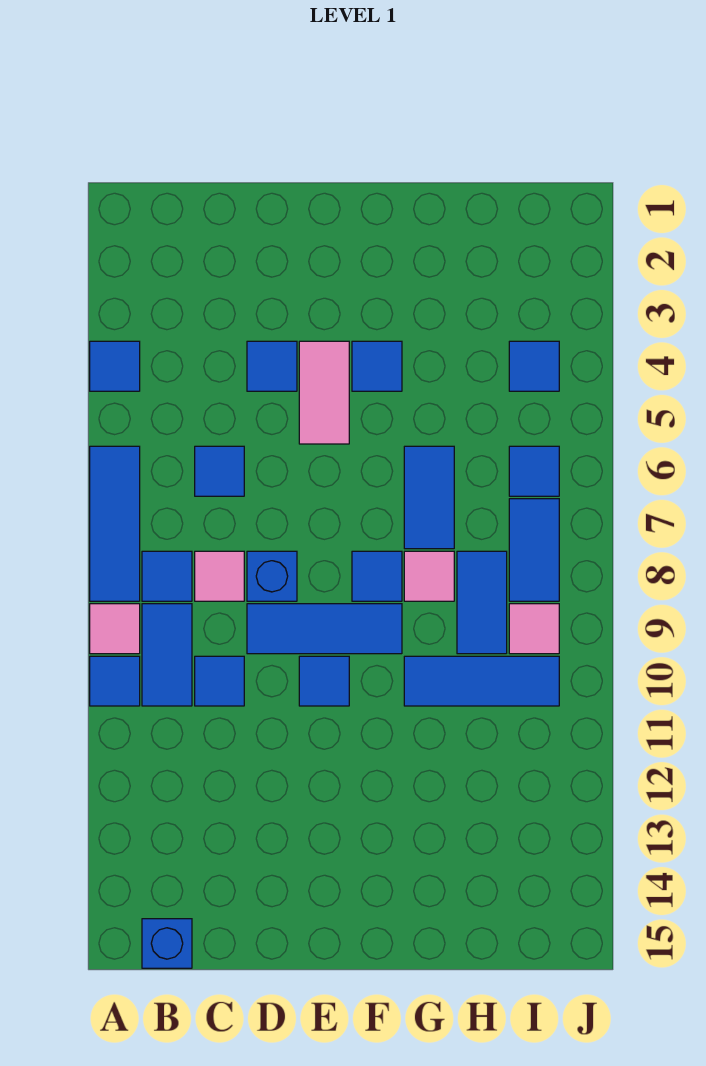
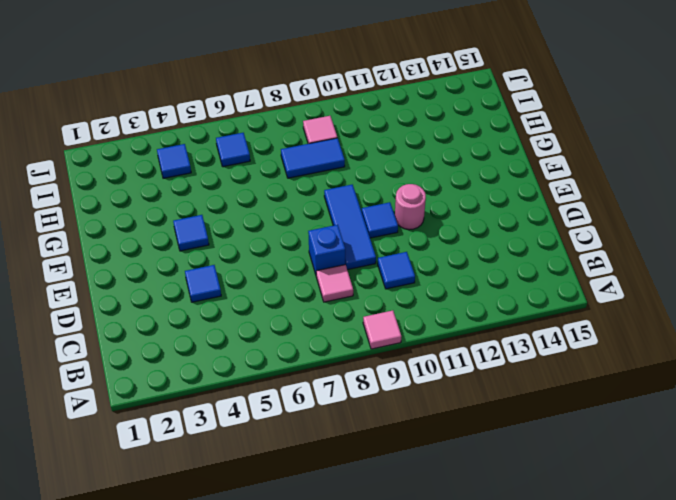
pink round brick E11 level 1 -> none
none -> blue tile A4 level 1
none -> blue tile A6:A8 level 1
none -> blue tile A10 level 1

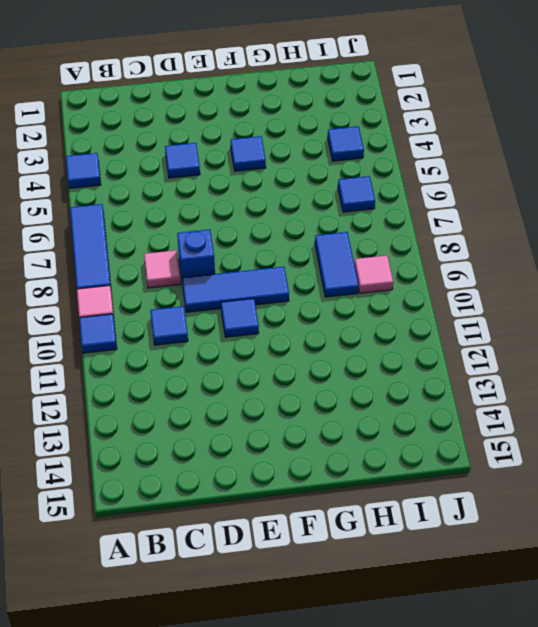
none -> blue tile B8 level 1
none -> blue tile B9:B10 level 1
none -> blue brick B15 level 1

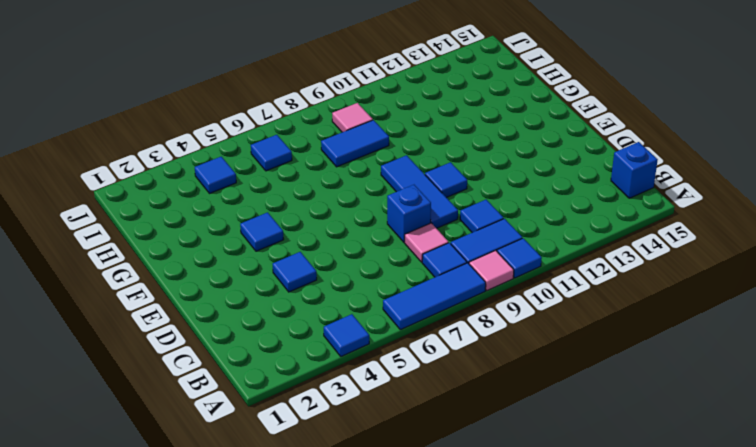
none -> blue tile C6 level 1
none -> pink tile E4:E5 level 1
none -> blue tile F8 level 1

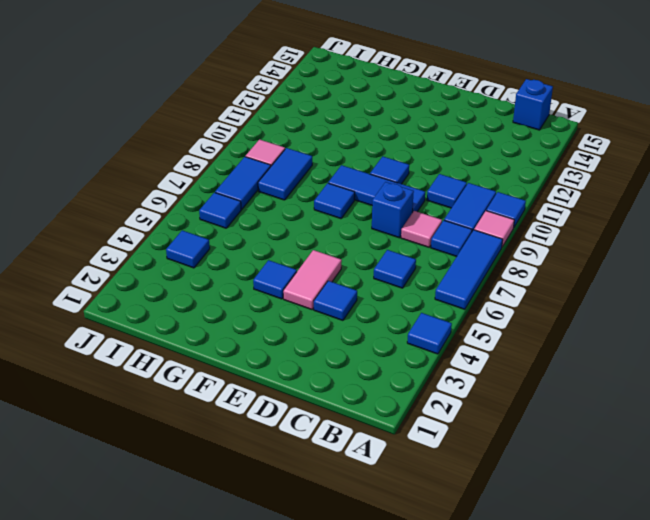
none -> blue tile G6:G7 level 1
none -> pink tile G8 level 1
none -> blue tile G10:I10 level 1

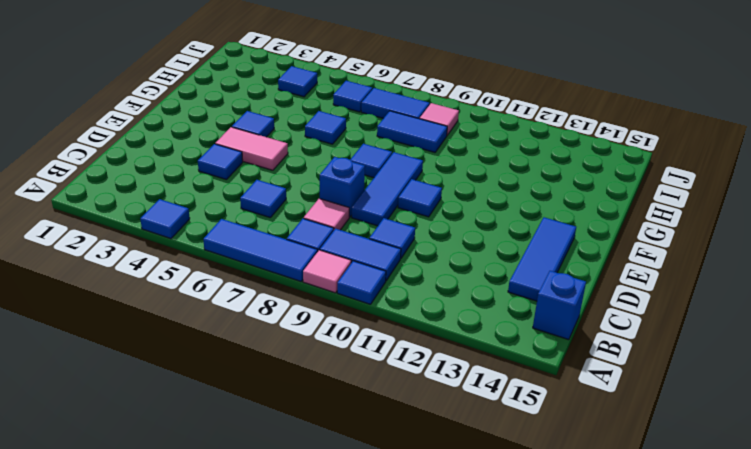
blue tile C14:E14 level 1 -> blue tile G10:I10 level 1
blue tile G6 level 1 -> blue tile G6:G7 level 1
none -> pink tile G8 level 1

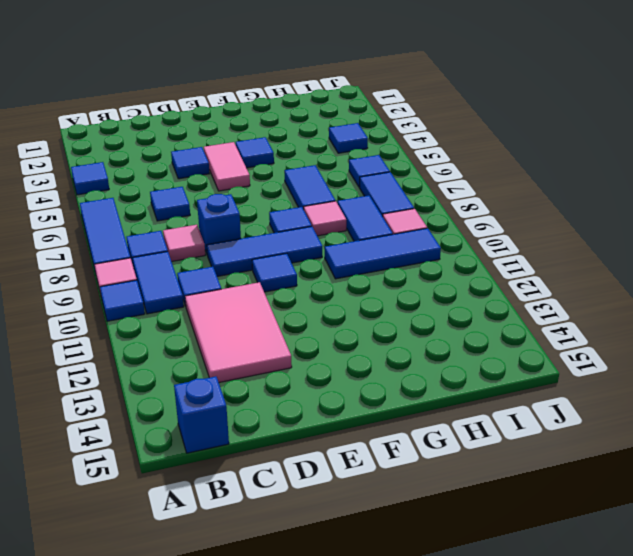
pink tile C11:D13 level 1 -> none

